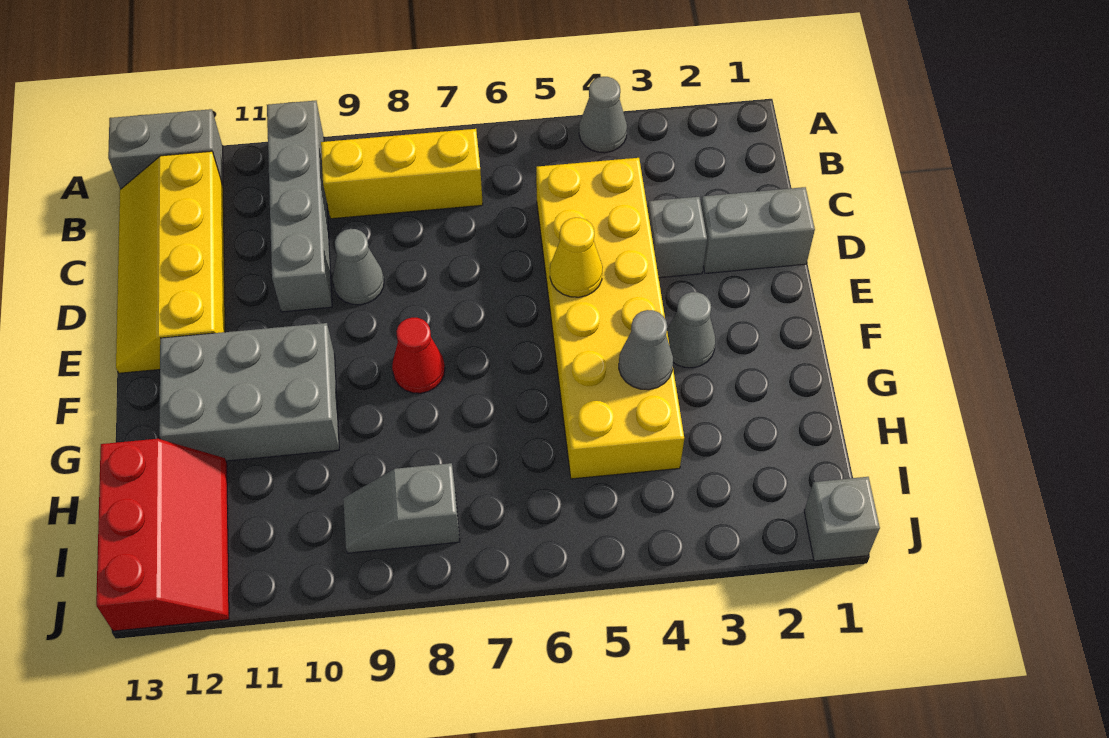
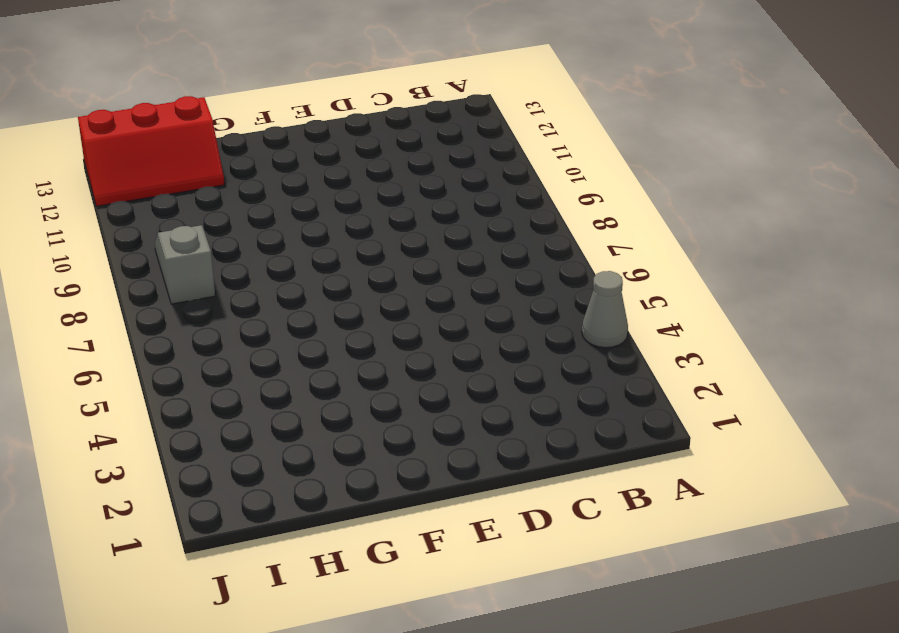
none -> grey brick A10:D10 level 1
none -> grey brick A12:A13 level 1
none -> yellow brick B7:B9 level 1

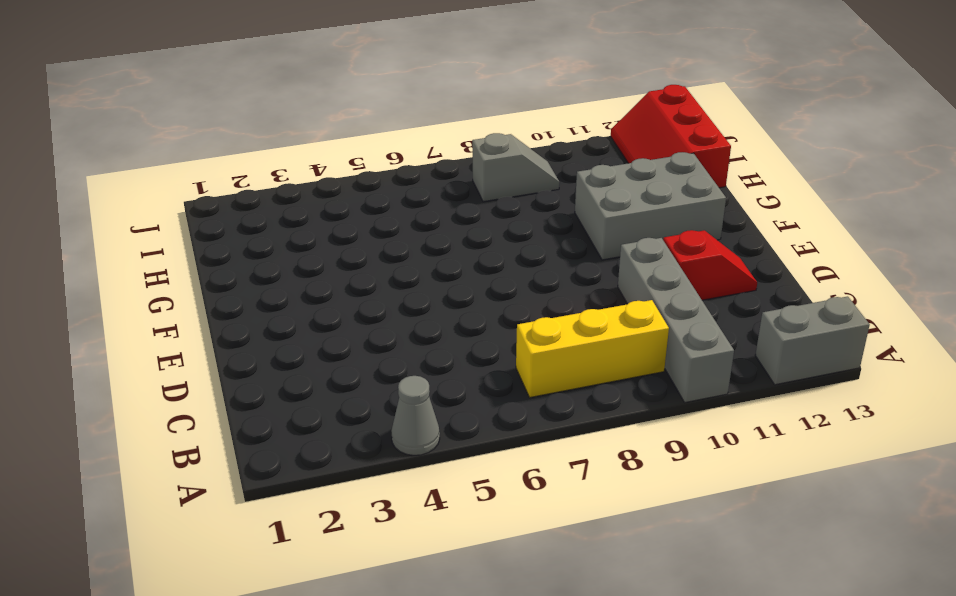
red slope D11:D12 level 1 top 11 -> yellow slope B12:E13 level 1 top 12
none -> yellow brick C4:H5 level 1
none -> grey brick D1:D2 level 1
none -> grey brick D3 level 1

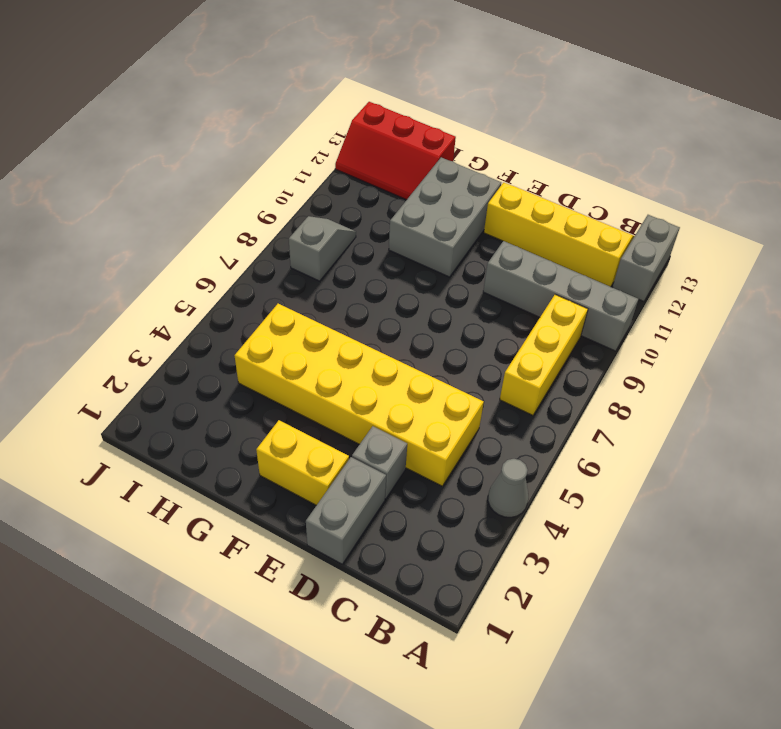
yellow brick E2:F2 level 1 -> none
none -> grey cone D9 level 1
none -> grey cone F3 level 1
none -> red cone F8 level 1

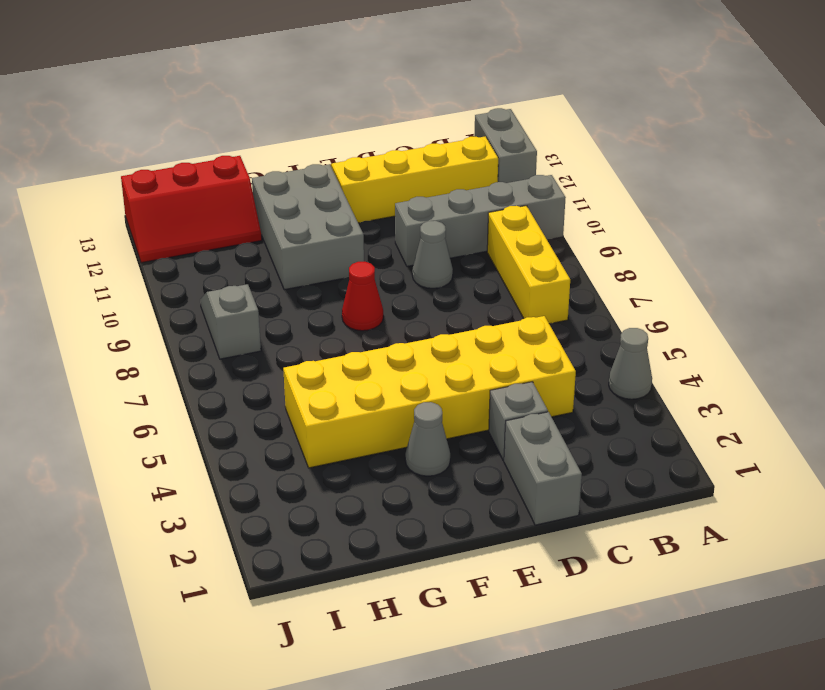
none -> grey brick J1 level 1
none -> yellow cone E5 level 2
none -> grey cone G4 level 2

